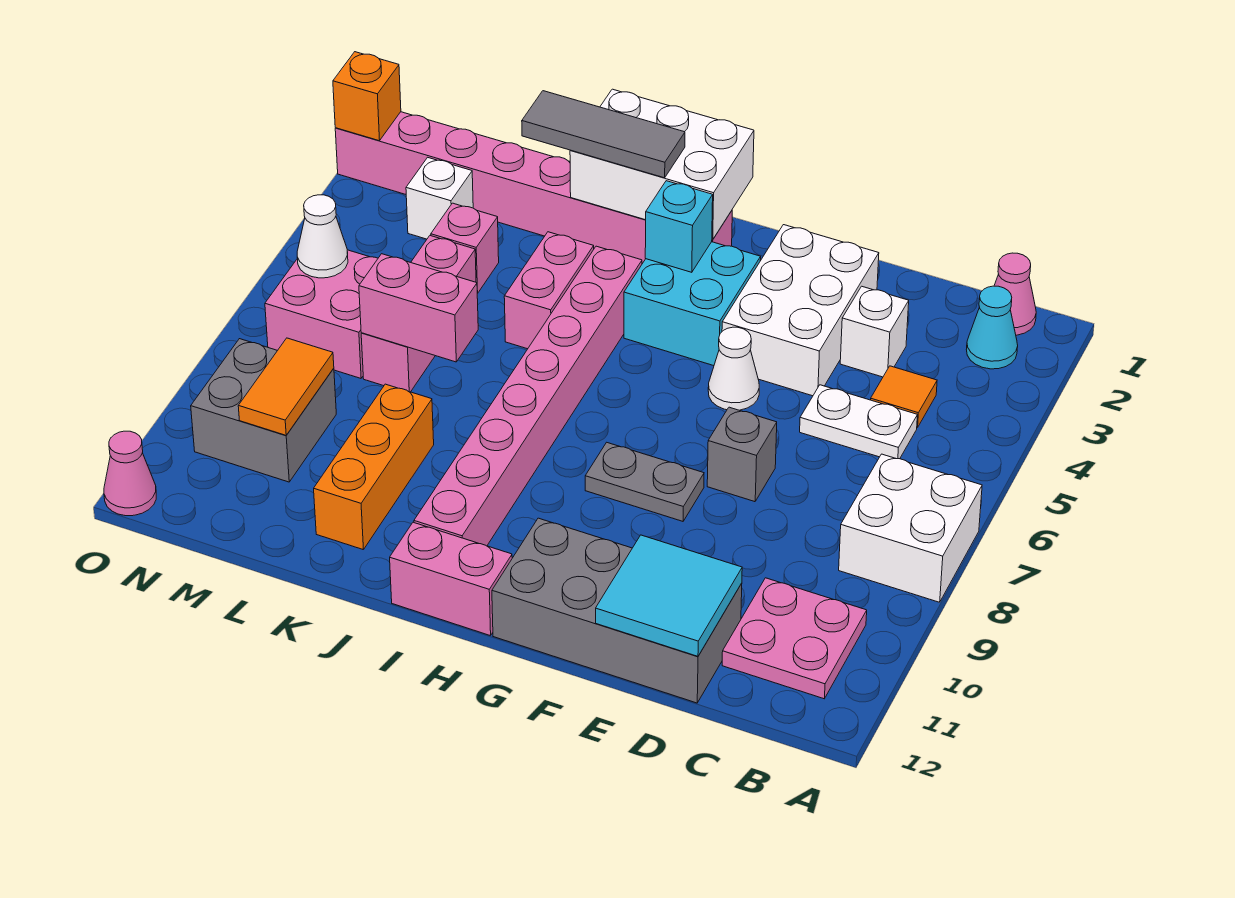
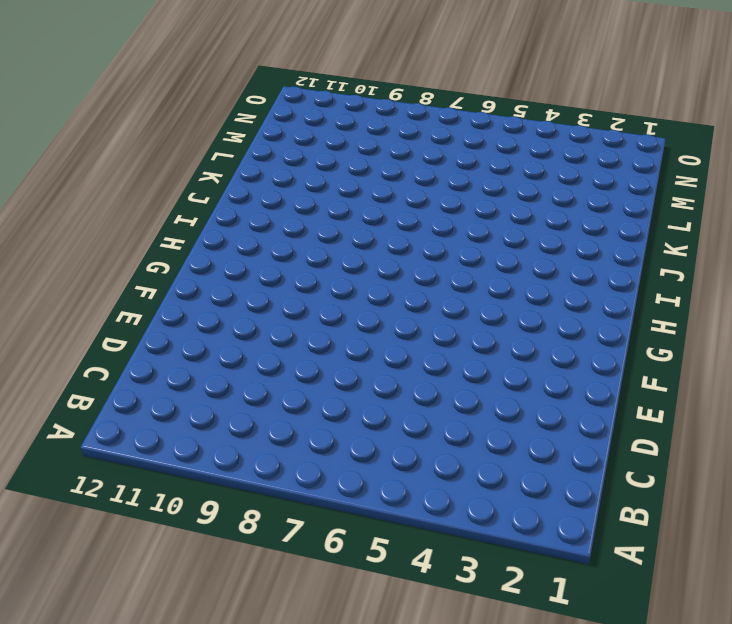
none -> white brick A7:B8 level 1
none -> pink cone B1 level 1
none -> cyan cone B2 level 1
none -> pink plate B10:C11 level 1

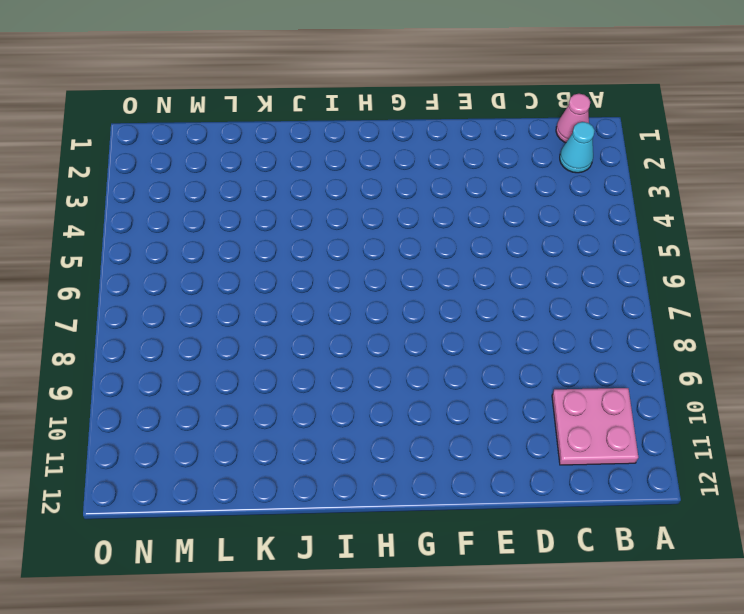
none -> white brick A7:B8 level 1
none -> orange tile C4 level 1
none -> white plate C5:D5 level 1
none -> white brick D3 level 1

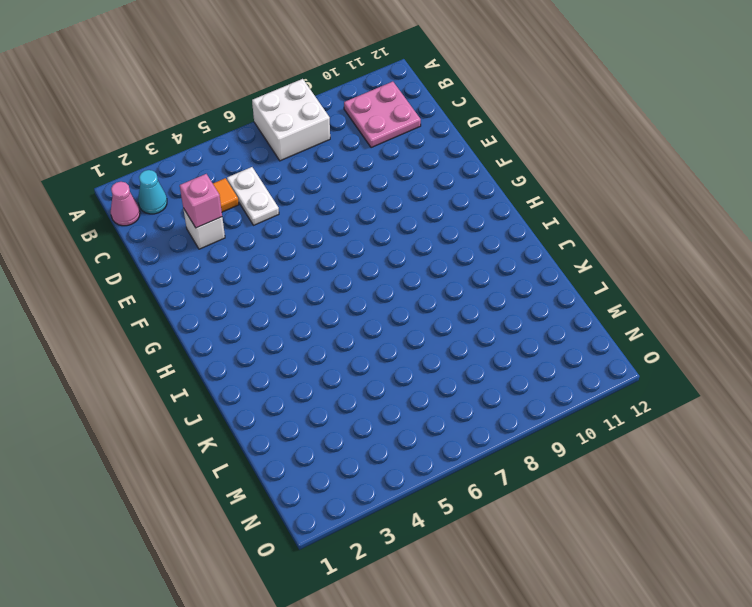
pink brick D3 level 2 -> pink brick L4 level 1
none -> grey brick D11:G12 level 1
none -> white brick E2:F4 level 1
none -> grey brick E7 level 1
none -> white cone F5 level 1

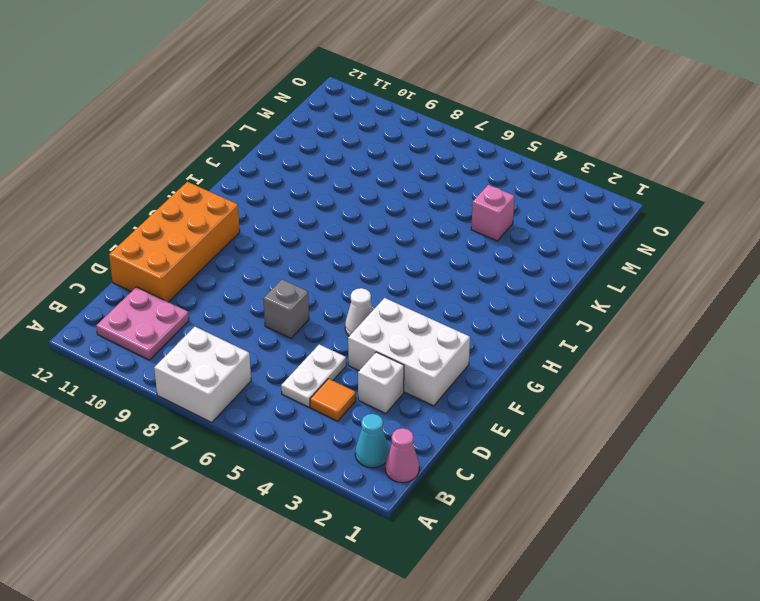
orange brick D11:G12 level 1 -> grey brick D11:G12 level 1
none -> grey plate F8:G8 level 1
none -> cyan brick G3:H4 level 1
none -> pink brick H2:O2 level 1
none -> pink brick H12:I12 level 1

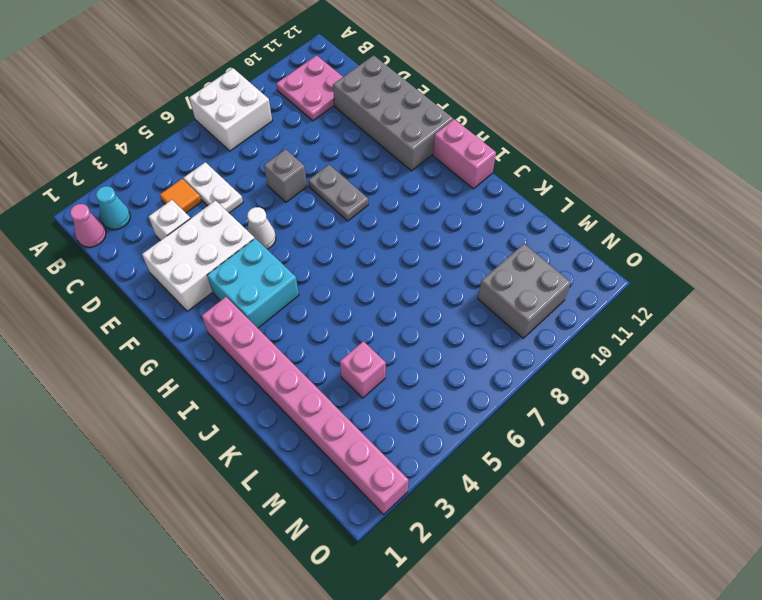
none -> pink brick I4:I11 level 1
none -> pink brick J4:J5 level 1
none -> orange brick K9:K11 level 1
none -> pink brick L5:L7 level 1

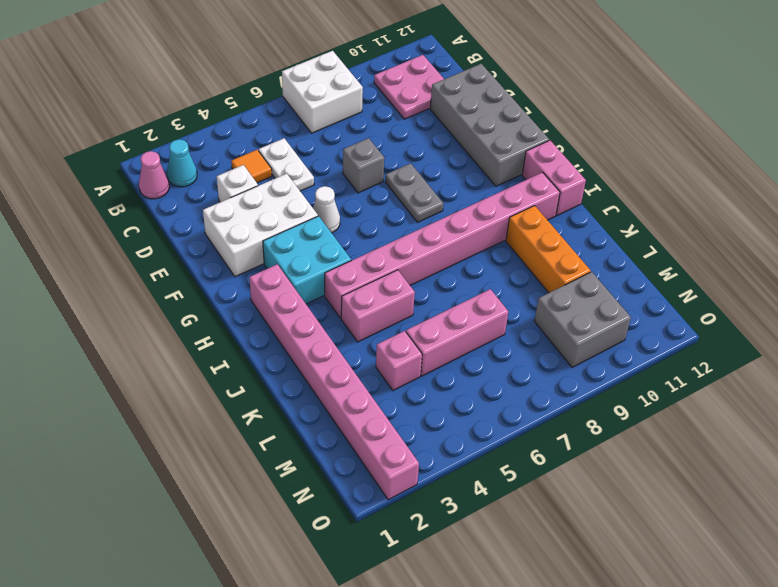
orange brick J10:L10 level 1 -> orange brick K9:K11 level 1
none -> white brick M3 level 1
none -> pink brick M6:N7 level 1
none -> pink cone O12 level 1
none -> cyan tile D11:E12 level 2

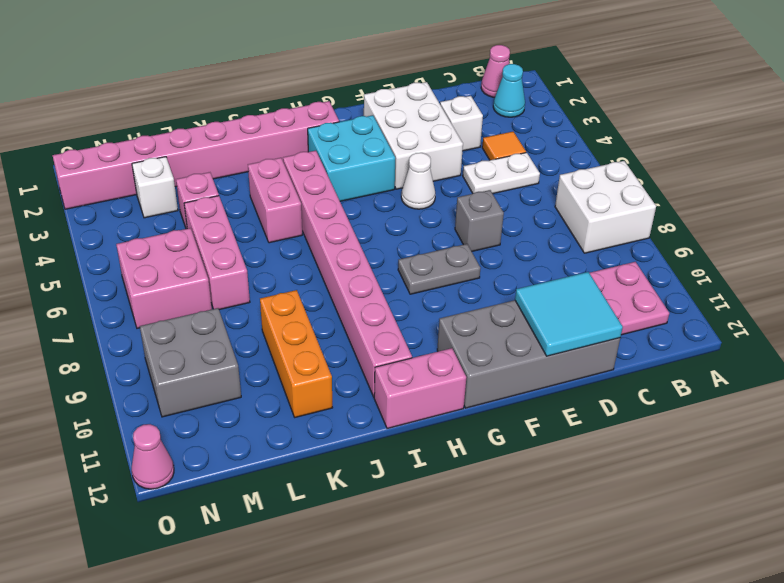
none -> white brick H1:J2 level 2
none -> cyan brick H3 level 2
none -> pink brick K7:L7 level 2
none -> orange tile M9:M10 level 2

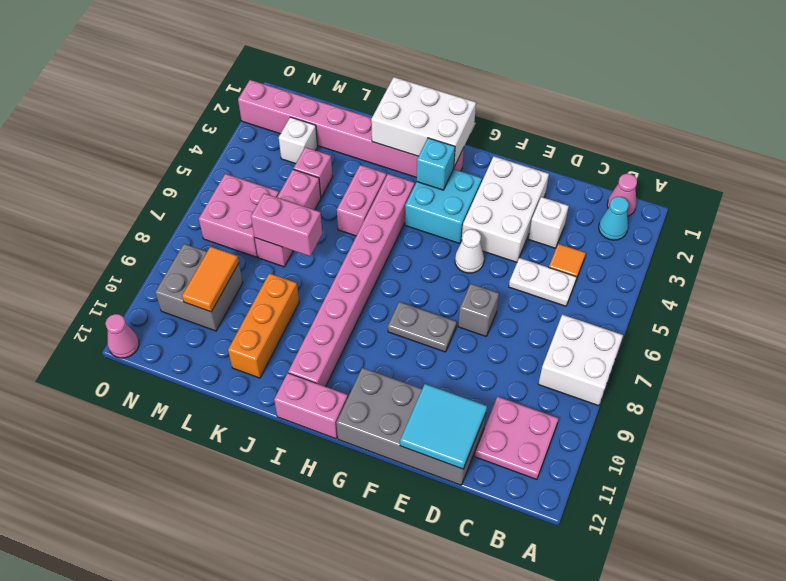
none -> white cone N6 level 2
none -> orange brick O2 level 2
none -> grey tile I2:K2 level 3

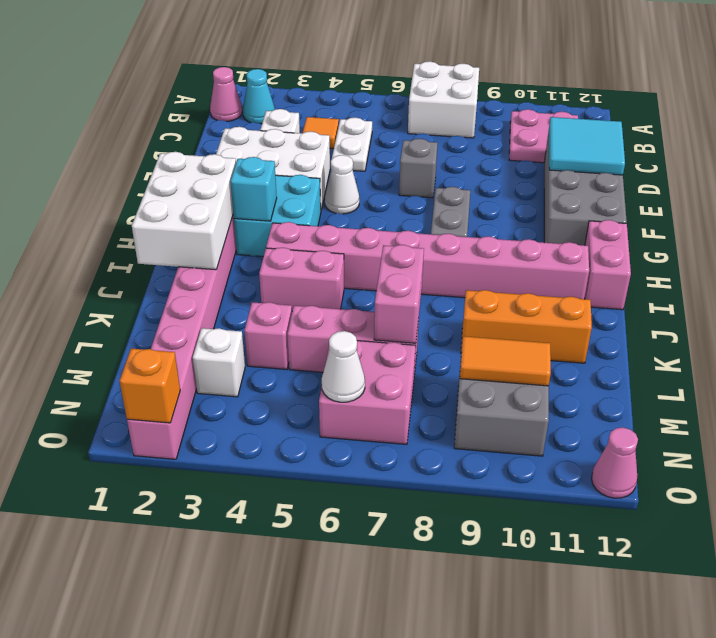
none -> grey tile I2:K2 level 3

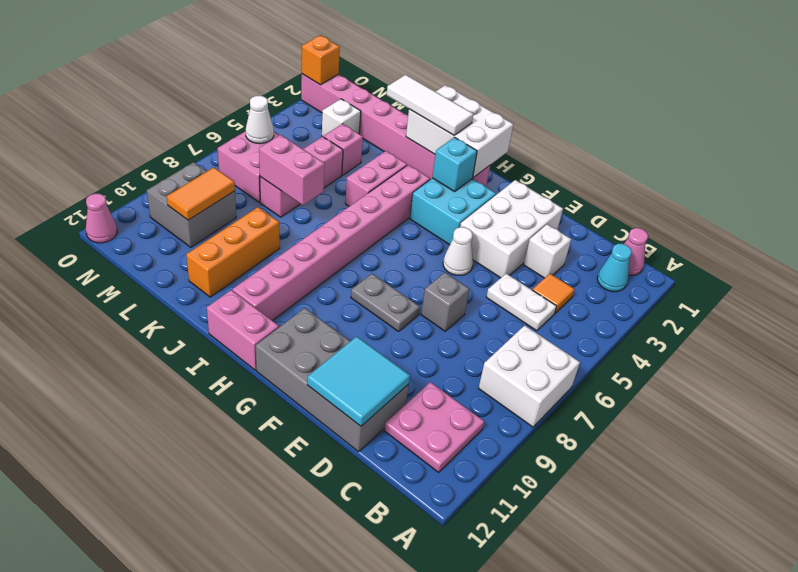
white tile I2:K2 level 3 -> grey tile I2:K2 level 3

